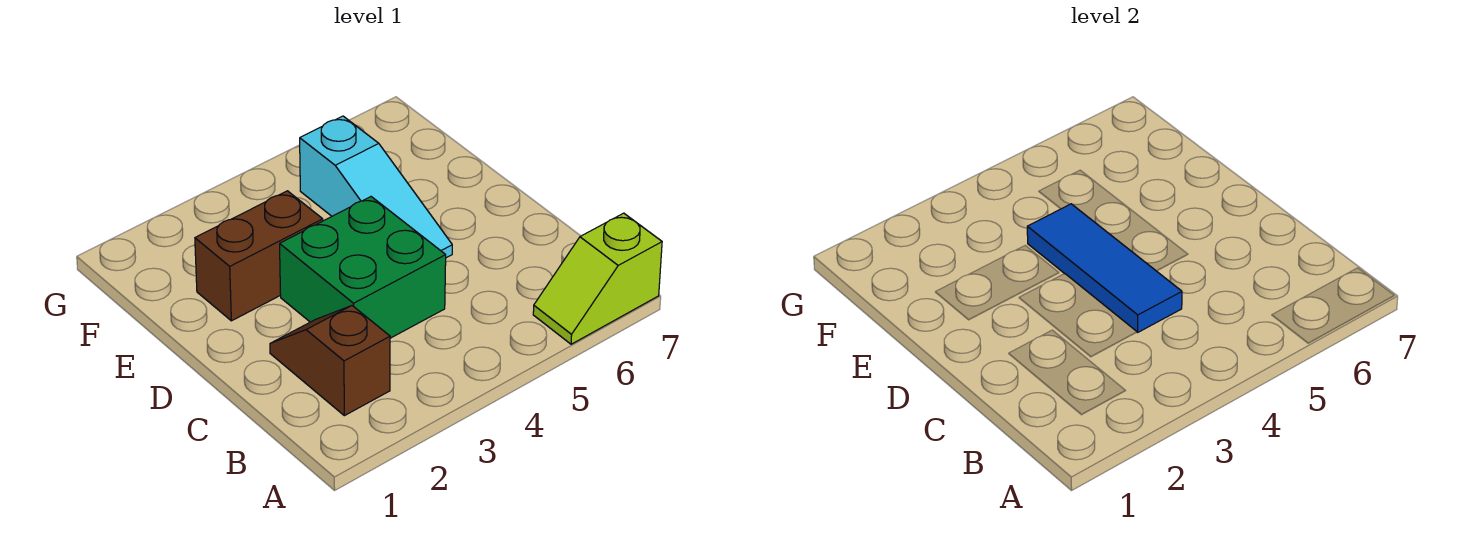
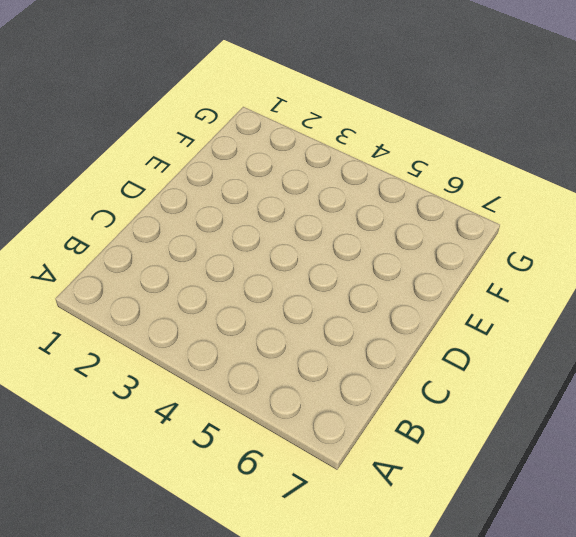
none -> lime slope A6:A7 level 1 top 7
none -> brown slope B2:C2 level 1 top B

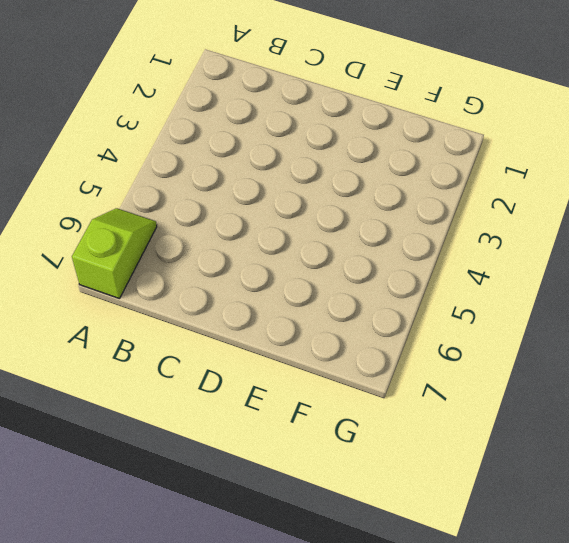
none -> brown slope B2:C2 level 1 top B
none -> green brick C3:D4 level 1

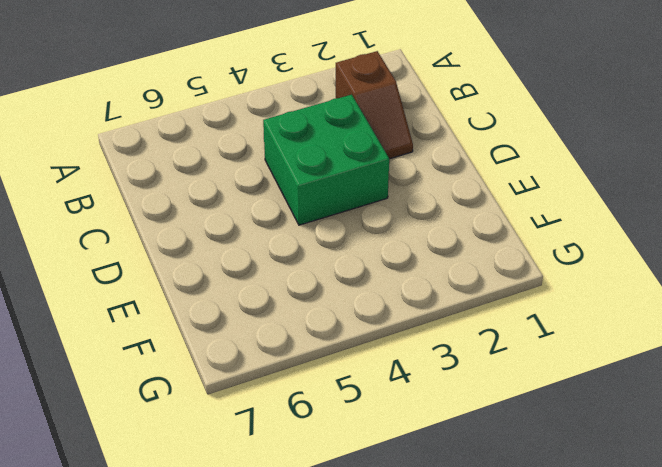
none -> lime slope A6:A7 level 1 top 7
none -> cyan slope D5:F5 level 1 top F

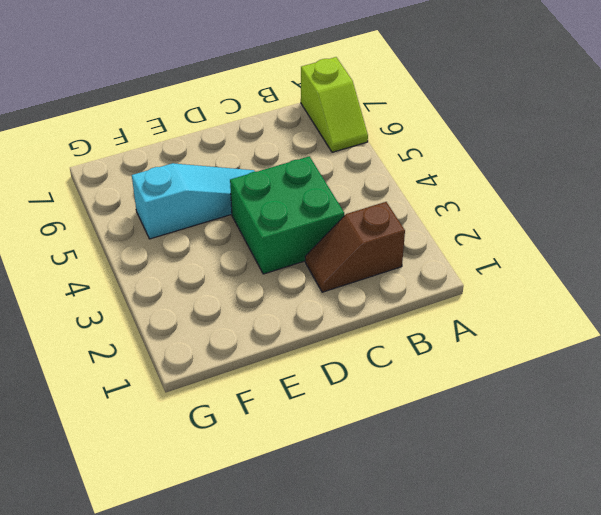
none -> brown brick E2:E3 level 1
none -> blue tile C4:E4 level 2

